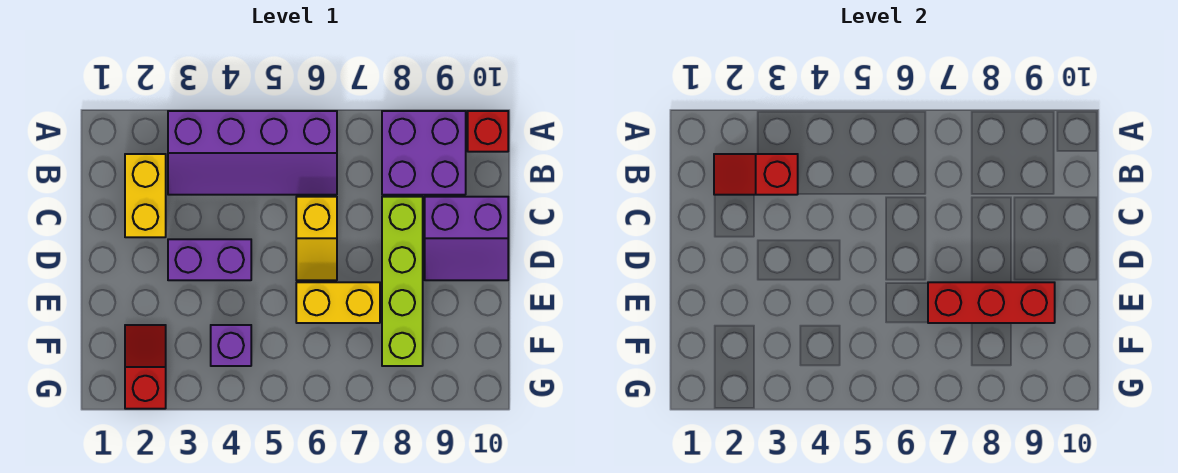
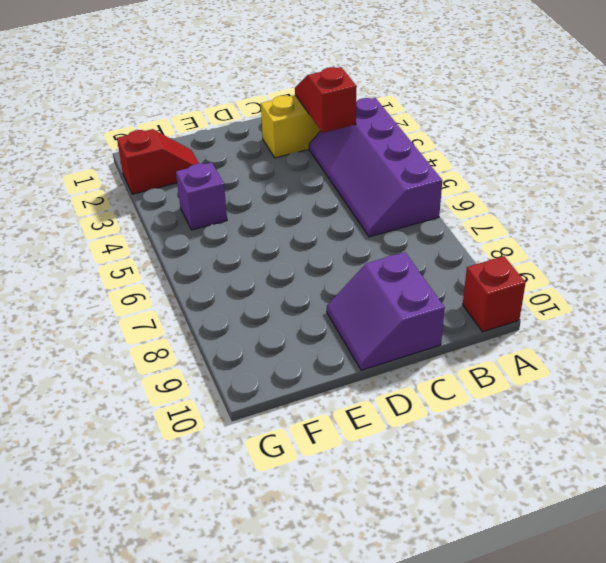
none -> purple brick A8:B9 level 1
none -> yellow slope C6:D6 level 1 top C
none -> lime brick C8:F8 level 1

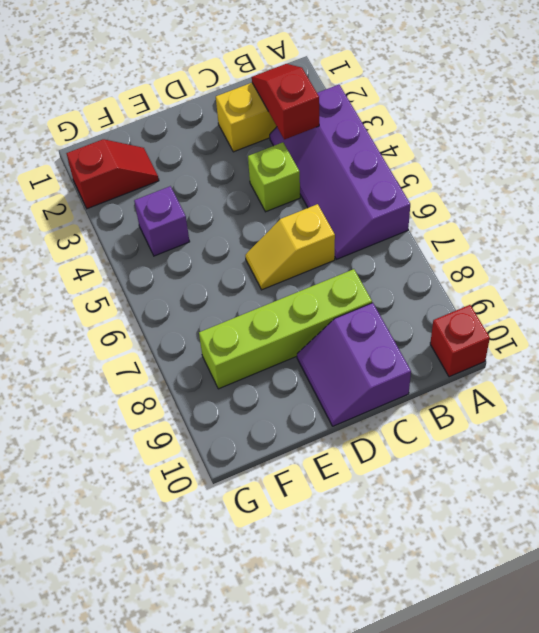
lime brick C4 level 1 -> none
none -> purple brick A8:B9 level 1
none -> purple brick D3:D4 level 1
none -> yellow brick E6:E7 level 1

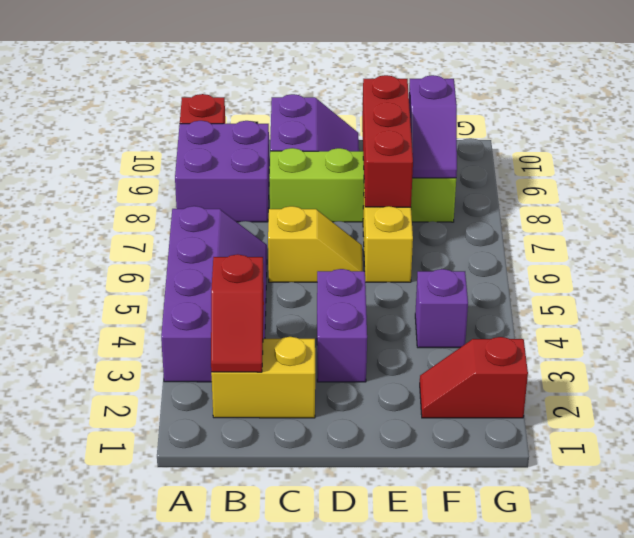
purple slope F8:F9 level 2 top 9 -> none

